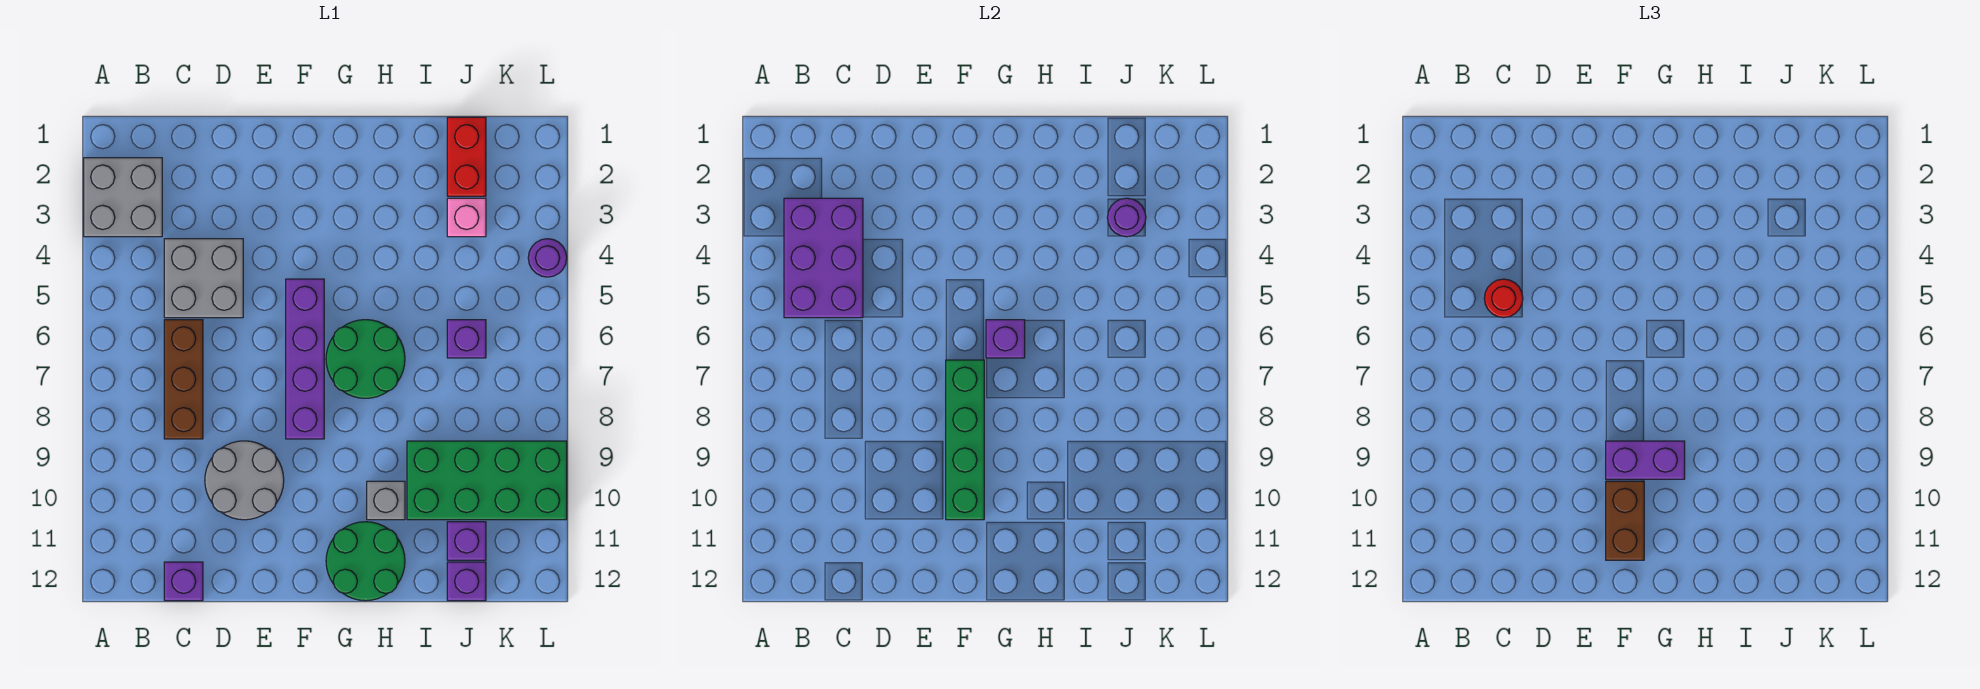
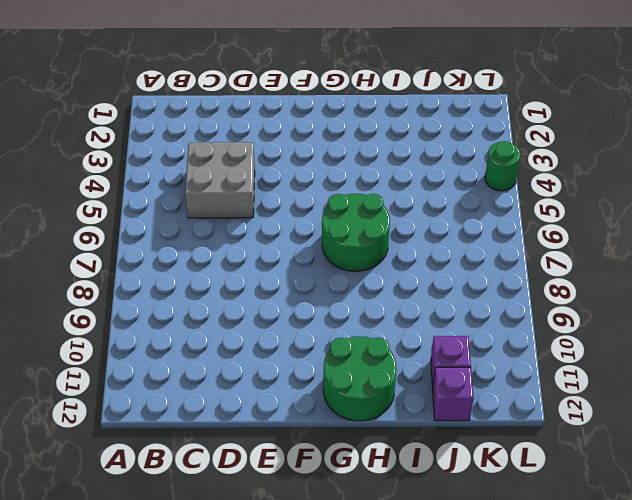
green round brick L4 level 1 -> purple round brick L4 level 1
none -> grey brick A2:B3 level 1
none -> brown brick C6:C8 level 1
none -> purple brick C12 level 1

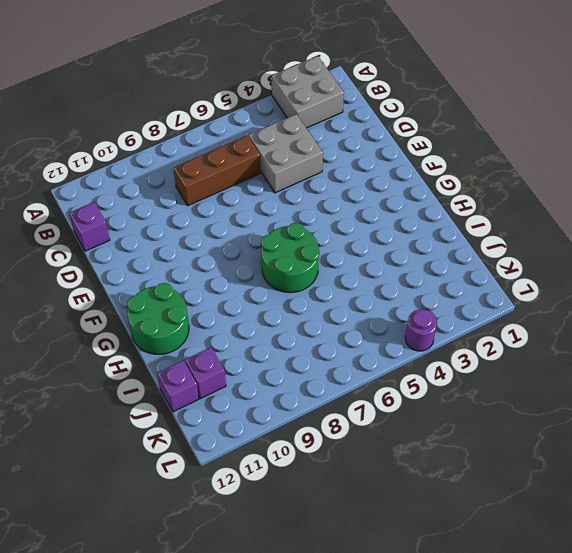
none -> grey round brick D9:E10 level 1
none -> purple brick F5:F8 level 1
none -> grey brick H10 level 1

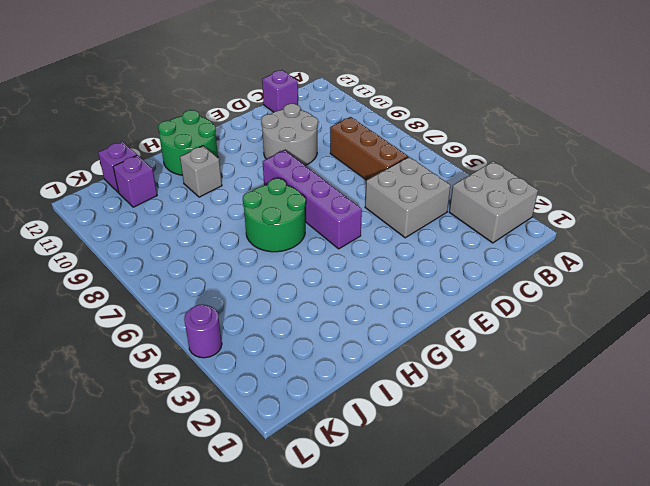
none -> green brick I9:L10 level 1
none -> red brick J1:J2 level 1
none -> pink brick J3 level 1

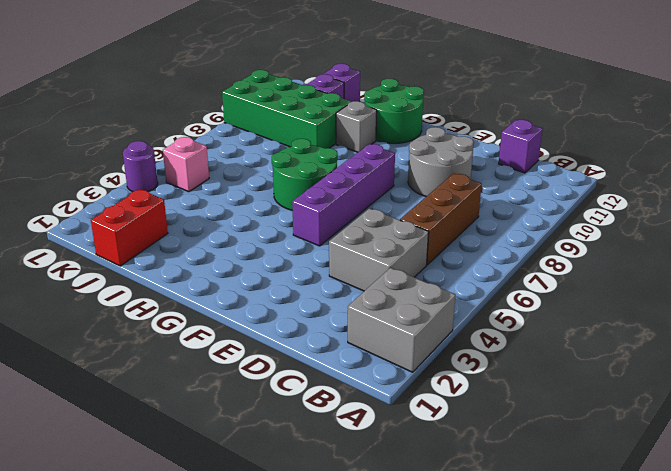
pink brick K5 level 1 -> pink brick J3 level 1
none -> purple brick J6 level 1
none -> purple brick B3:C5 level 2
none -> green brick F7:F10 level 2

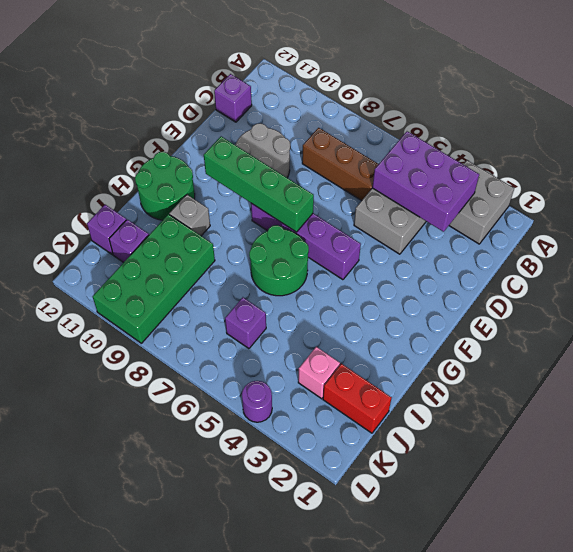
none -> purple brick G6 level 2
none -> purple round brick J3 level 2
none -> red round brick C5 level 3

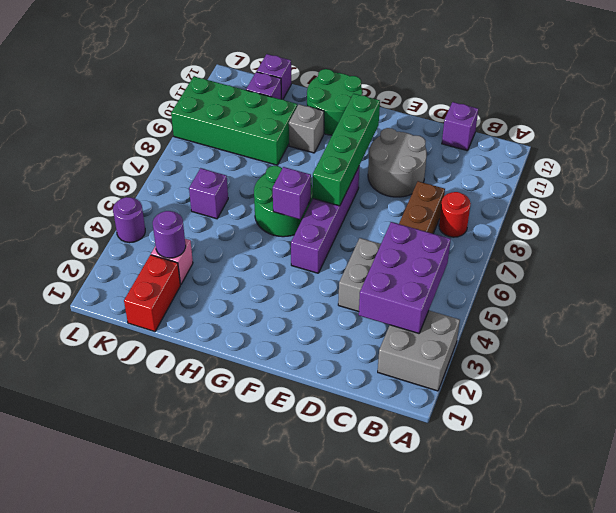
red round brick B8 level 1 -> red round brick C5 level 3
none -> purple brick F9:G9 level 3
none -> brown brick F10:F11 level 3

